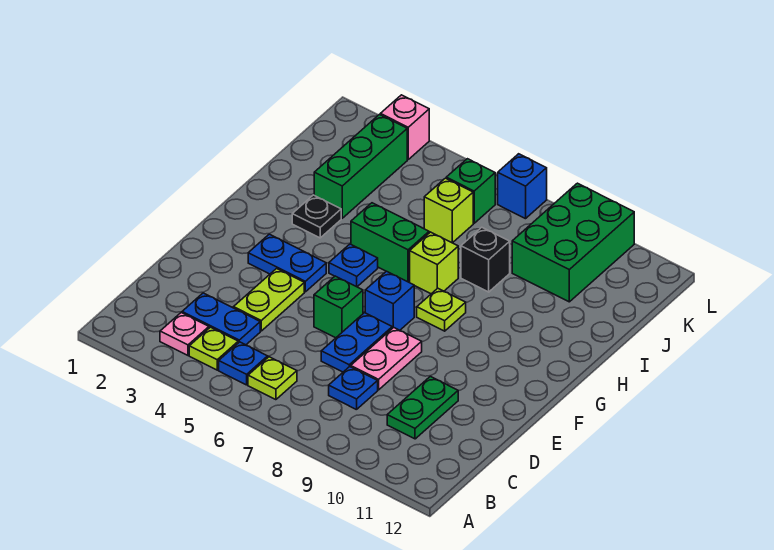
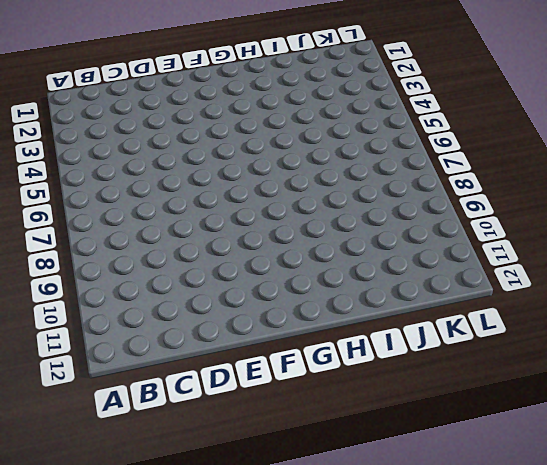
none -> pink plate B3 level 1
none -> lime plate B4 level 1
none -> blue plate B5 level 1

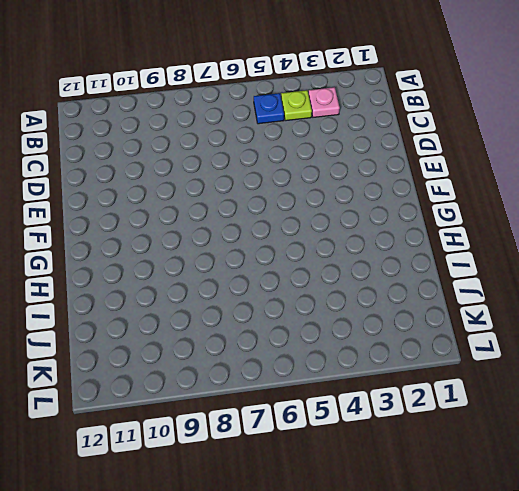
none -> lime plate B6 level 1
none -> blue plate C3:C4 level 1
none -> blue plate C8 level 1

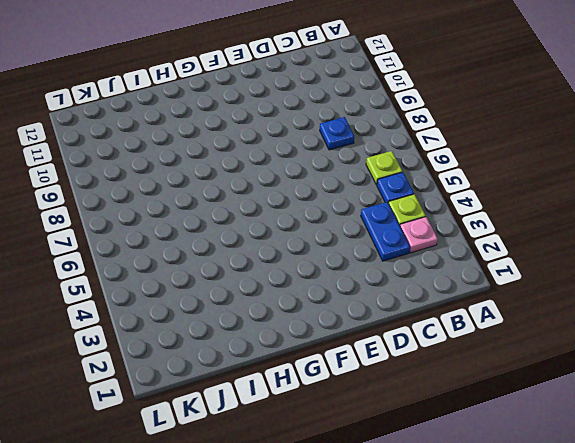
none -> green plate C10:D10 level 1
none -> lime plate D4:E4 level 1
none -> blue plate D7:E7 level 1

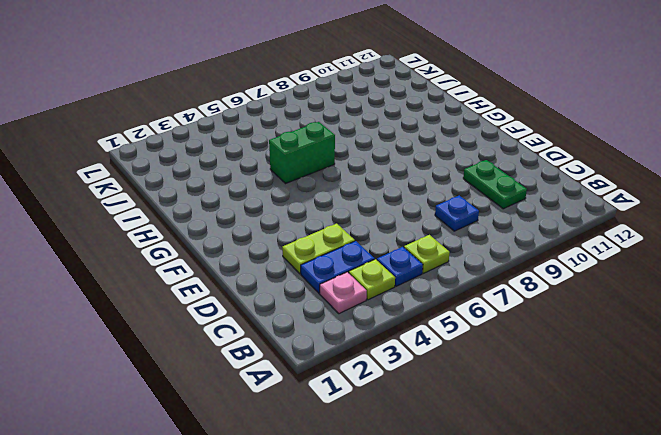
lime plate D3:D4 level 1 -> lime plate D4:E4 level 1
none -> blue plate D7:E7 level 1
none -> pink plate D8:E8 level 1
none -> green brick E6 level 1

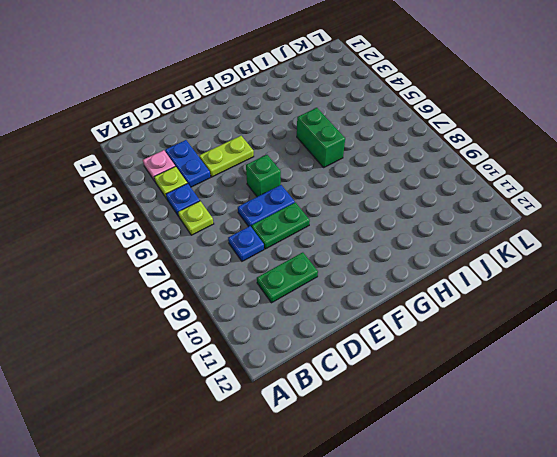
green plate D8:E8 level 1 -> pink plate D8:E8 level 1
none -> blue plate F3:F4 level 1
none -> blue brick F7 level 1
none -> blue plate G5 level 1

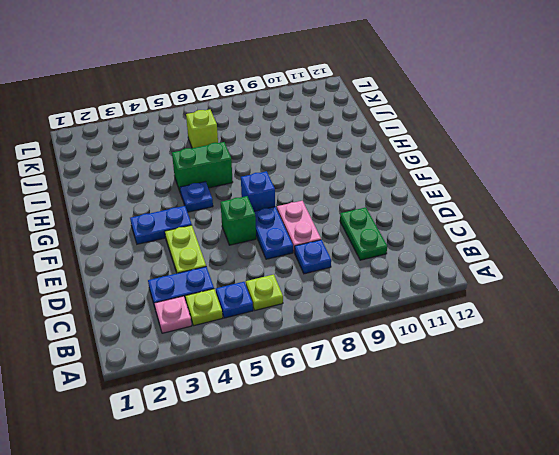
none -> lime plate G8 level 1
none -> black plate H3 level 1
none -> lime brick H7 level 1

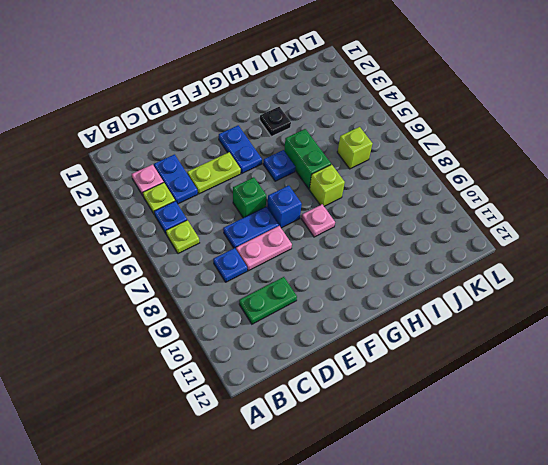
pink plate G8 level 1 -> lime plate G8 level 1
none -> green brick I3:K3 level 1
none -> black brick I8 level 1
none -> green brick J9:L10 level 1

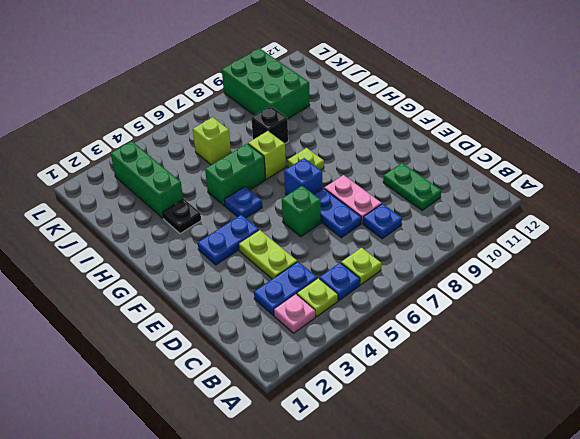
none -> green brick K6 level 1
none -> pink brick L3 level 1
none -> blue brick L7 level 1

